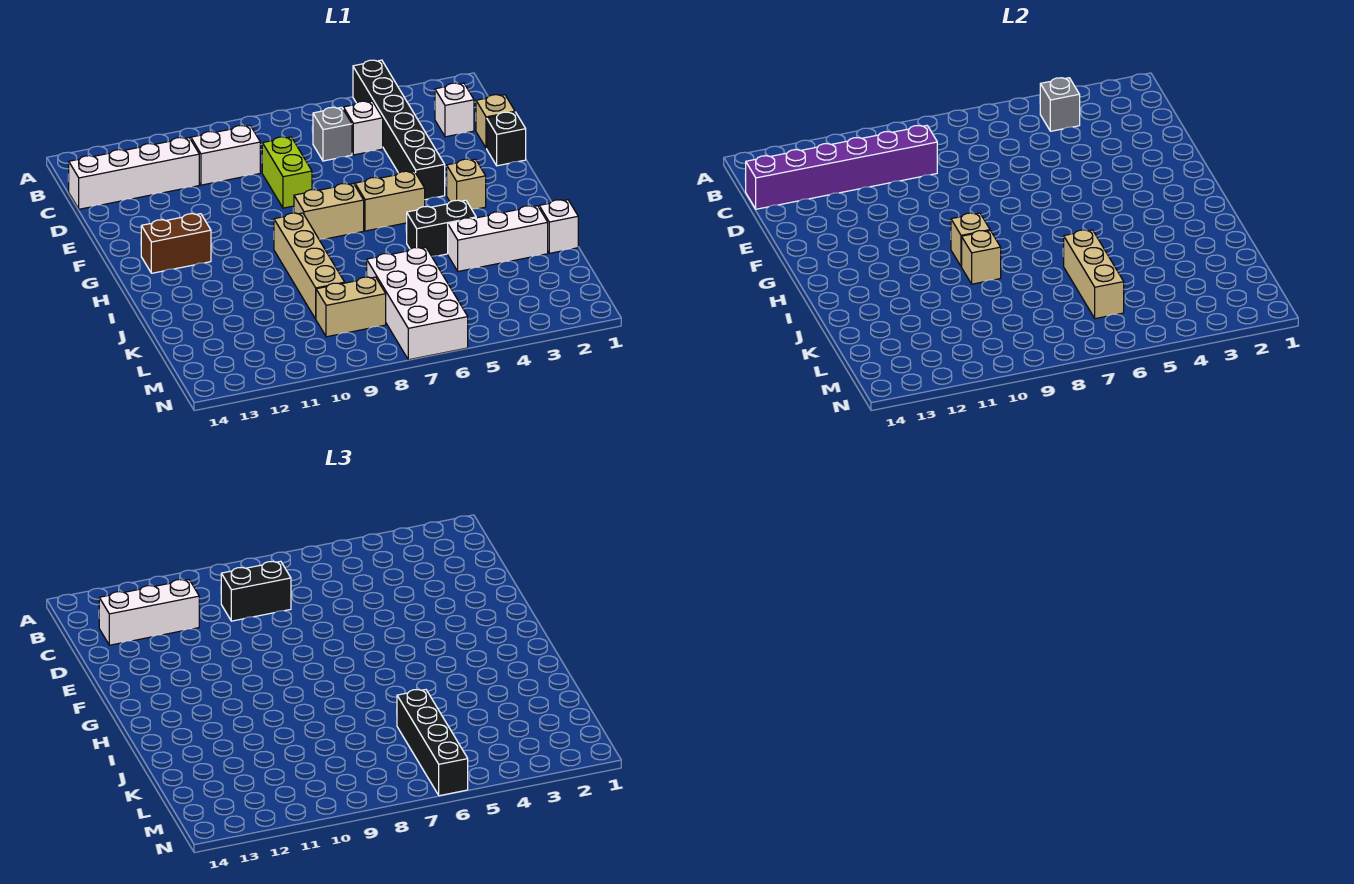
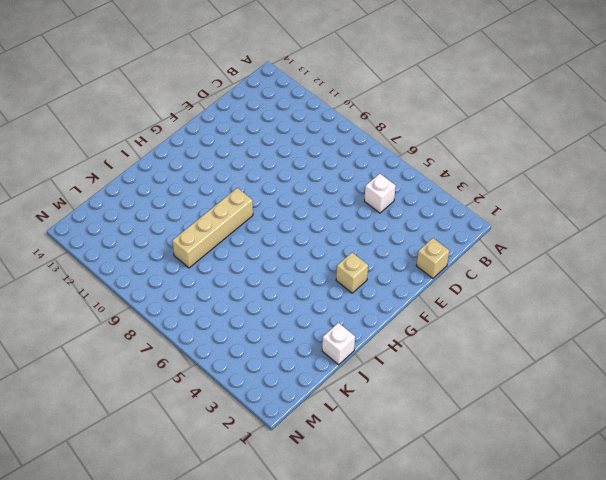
none -> black brick A4:F4 level 1
none -> white brick C2 level 1
none -> grey brick C6 level 1

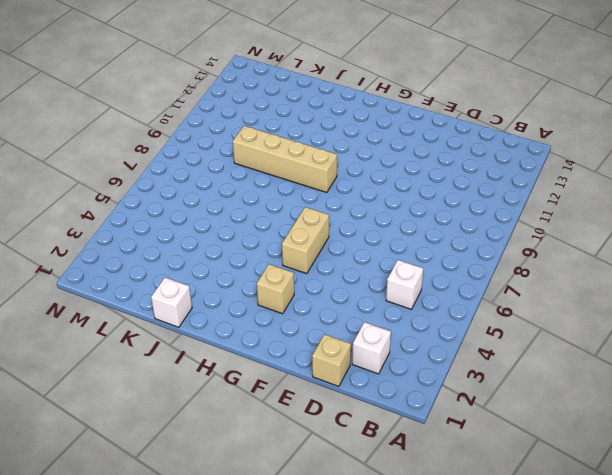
none -> black brick A4:F4 level 1
none -> grey brick C6 level 1
none -> white brick C9:C10 level 1

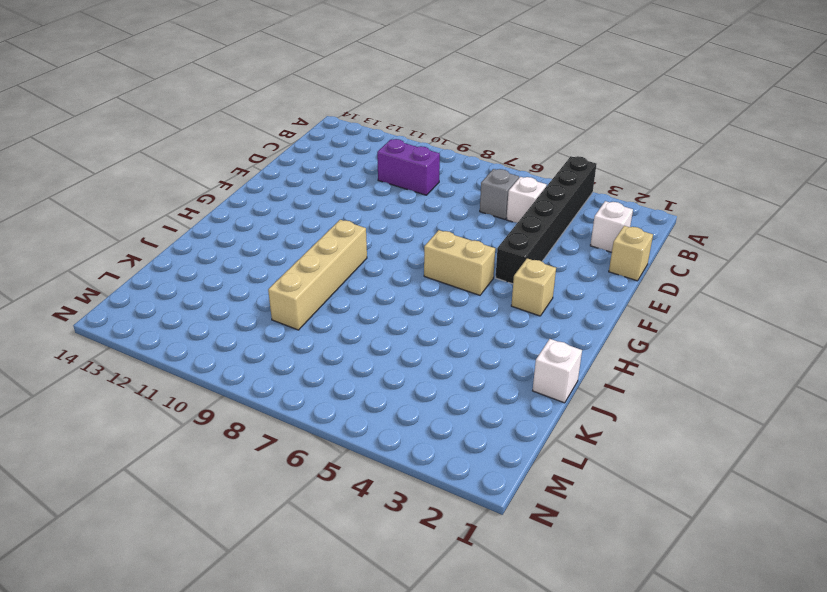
purple brick C9:C10 level 1 -> white brick C9:C10 level 1
none -> white brick C11:C14 level 1
none -> lime brick D8:E8 level 1
none -> black brick E1 level 1

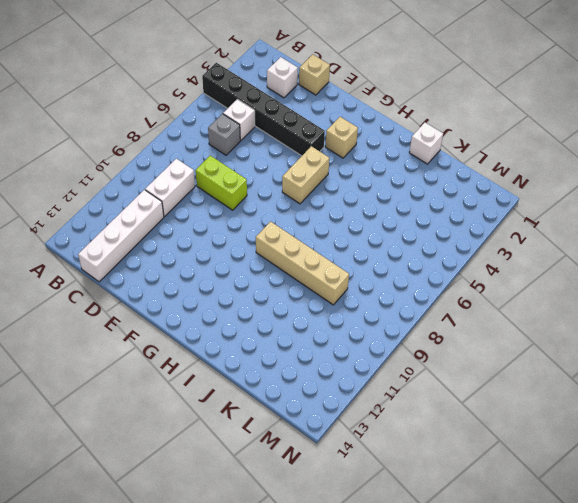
none -> black brick E1 level 1
none -> tan brick G7:G8 level 1
none -> brown brick G12:G13 level 1

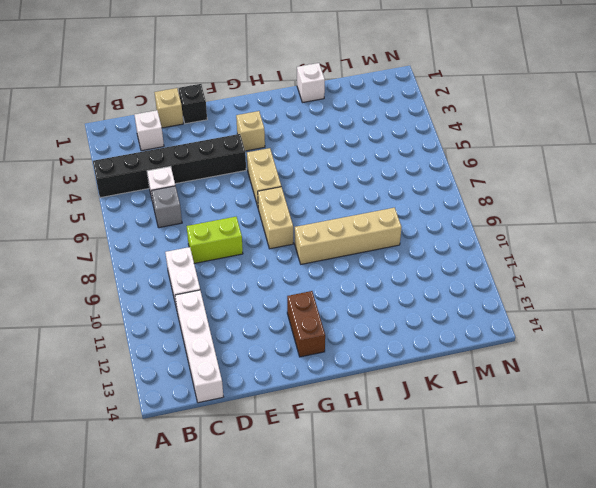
none -> black brick I4:I5 level 1
none -> white brick J2:J4 level 1
none -> white brick K6:N7 level 1

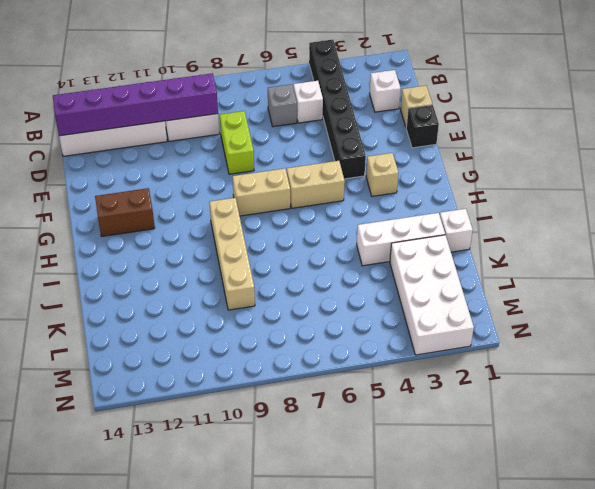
white brick K2:N3 level 1 -> white brick K6:N7 level 1
none -> black brick I4:I5 level 1
none -> tan brick L8:L9 level 1
none -> grey brick B4 level 2

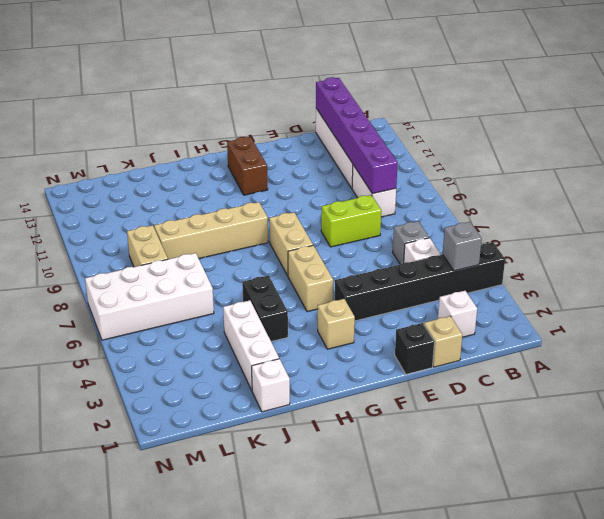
none -> tan brick H9 level 2
none -> tan brick I9 level 2
none -> tan brick J6:L6 level 2

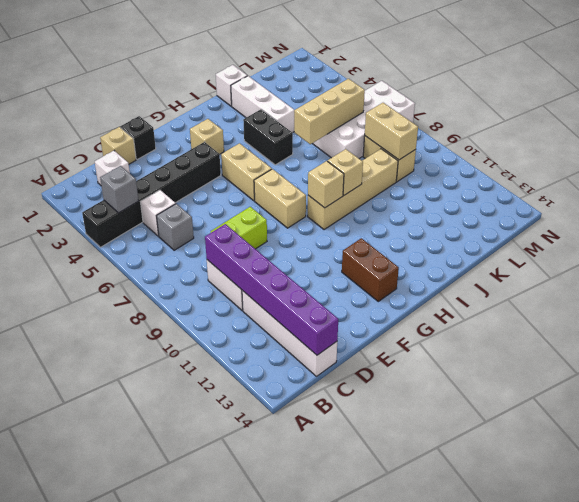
tan brick L8:L9 level 2 -> none
none -> black brick C8:C9 level 3
none -> white brick C11:C13 level 3
none -> black brick K6:N6 level 3

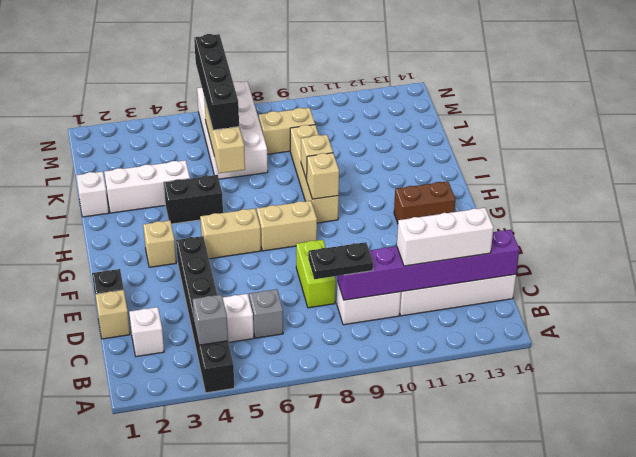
black plate C8:C9 level 3 -> black brick C8:C9 level 3

